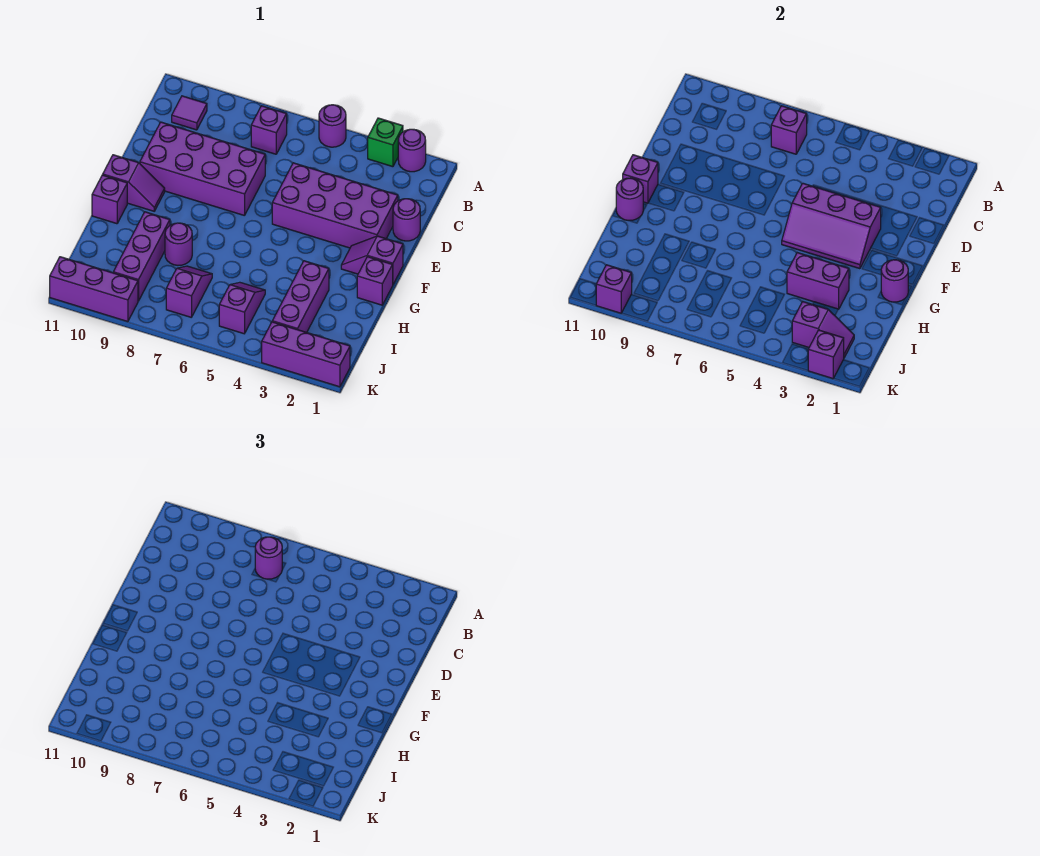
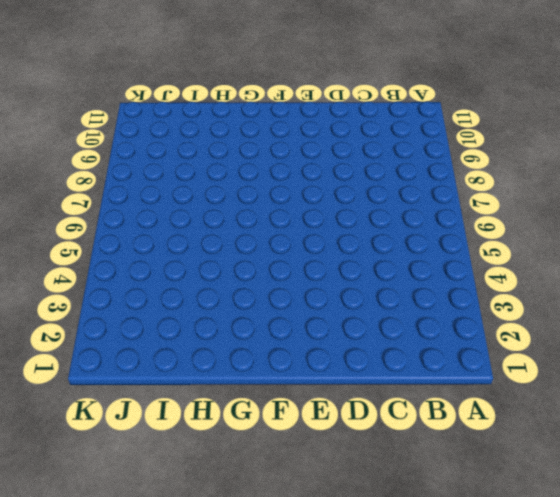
none -> purple round brick A2 level 1
none -> green brick A3 level 1
none -> purple round brick A5 level 1

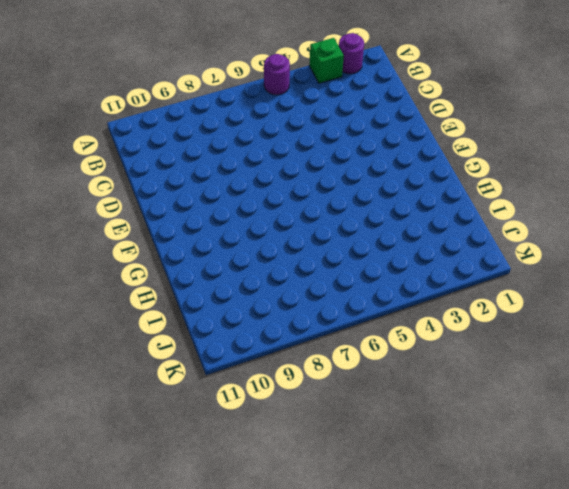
none -> purple brick B7 level 1
none -> purple tile B10 level 1
none -> purple round brick D1 level 1

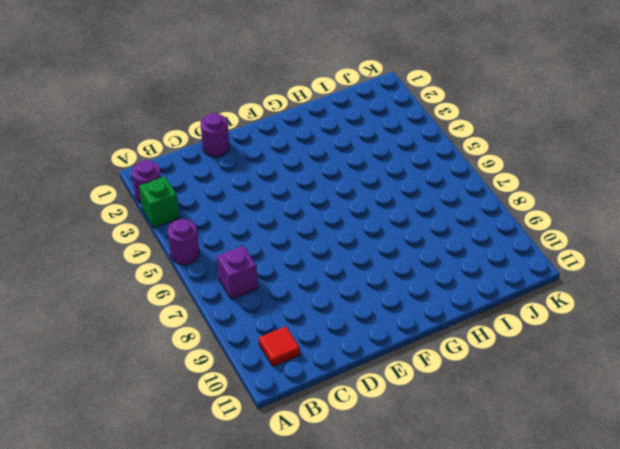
red tile B10 level 1 -> purple tile B10 level 1
none -> purple brick D2:E5 level 1
none -> purple brick D7:E10 level 1
none -> purple slope F1:F2 level 1 top 1

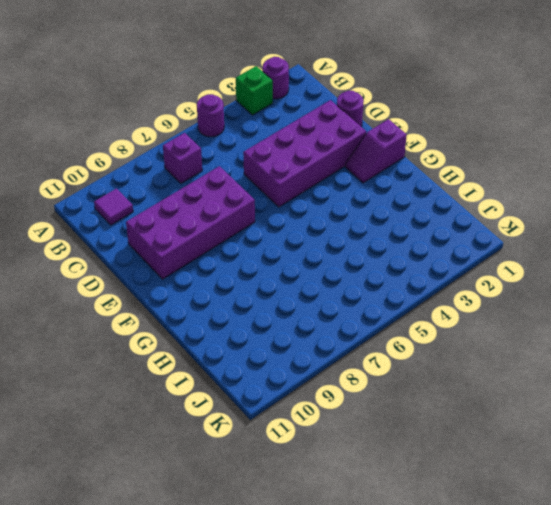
none -> purple slope F10:F11 level 1 top 11
none -> purple brick G1 level 1
none -> purple brick G11 level 1

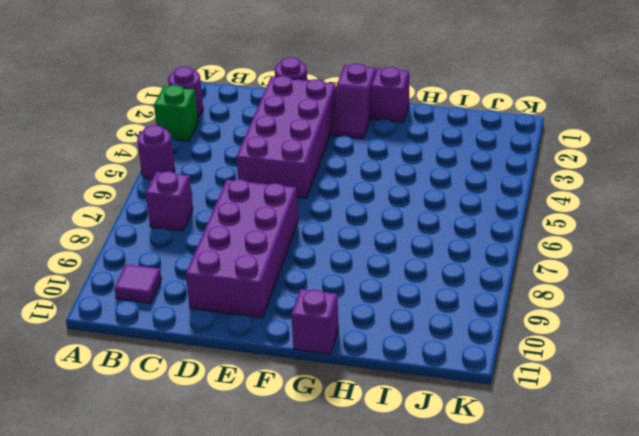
none -> purple slope F10:F11 level 1 top 11
none -> purple brick H3:J3 level 1
none -> purple round brick H8 level 1

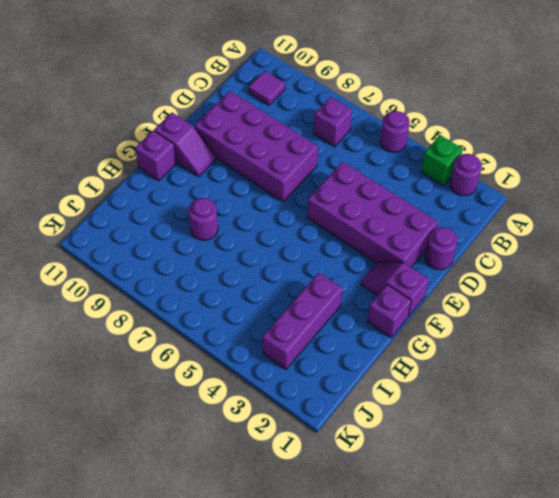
none -> purple brick H9:J9 level 1
none -> purple slope I5:J5 level 1 top J
none -> purple slope I7:J7 level 1 top J

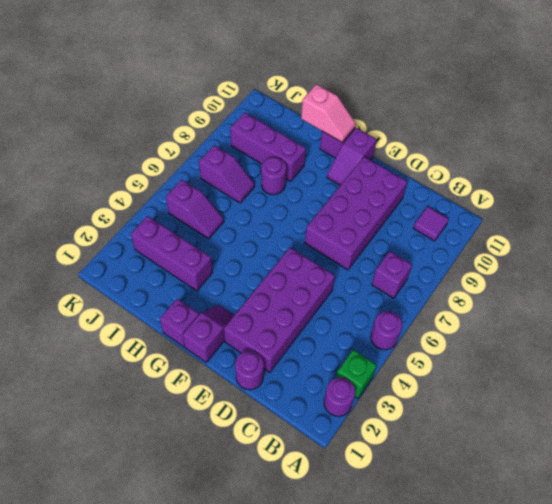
pink slope G11:H11 level 2 top H -> purple round brick G11 level 2
none -> purple brick K1:K3 level 1
none -> purple brick K9:K11 level 1
none -> purple brick B7 level 2

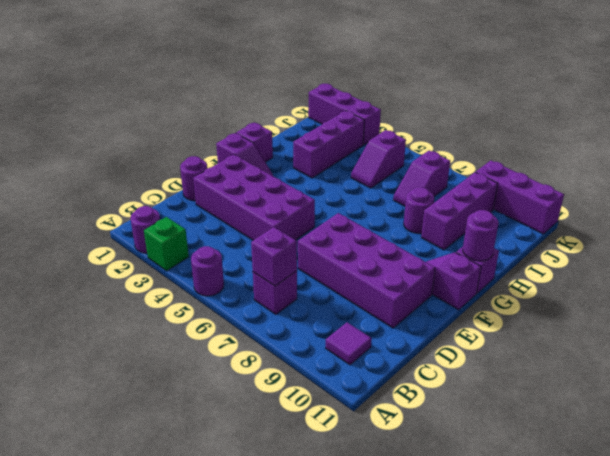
none -> purple slope E3:F5 level 2 top E
none -> purple brick F11 level 2
none -> purple round brick G1 level 2

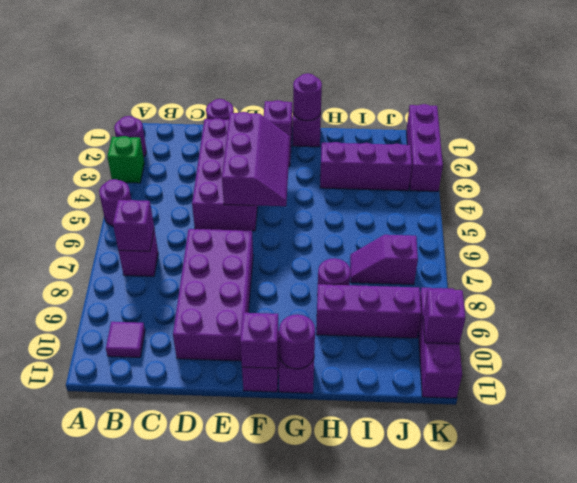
none -> purple slope I5:J5 level 1 top J
none -> purple brick H3:H4 level 2
none -> purple slope J2:J3 level 2 top 3

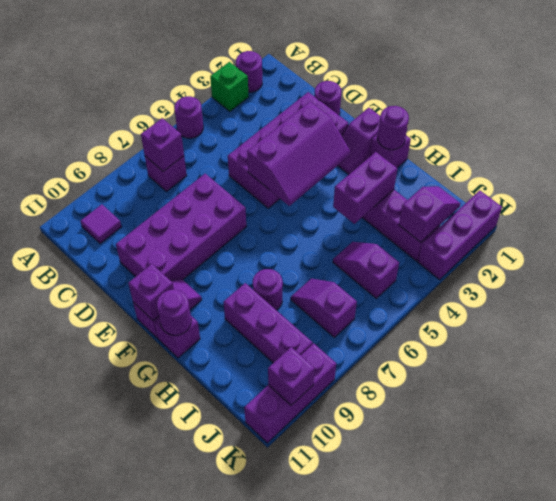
none -> purple brick K2 level 2
none -> purple round brick B7 level 3

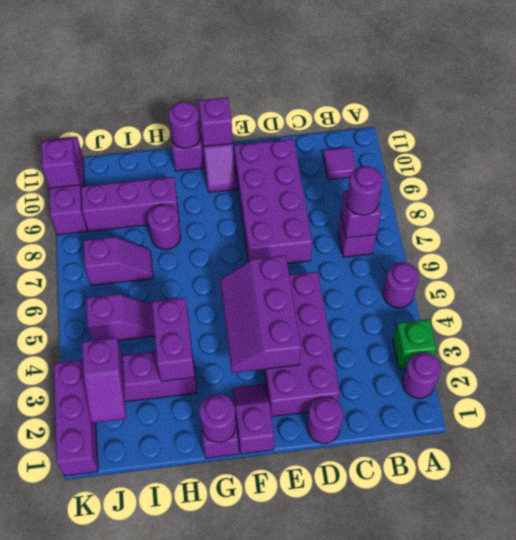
none -> purple brick K2 level 2

